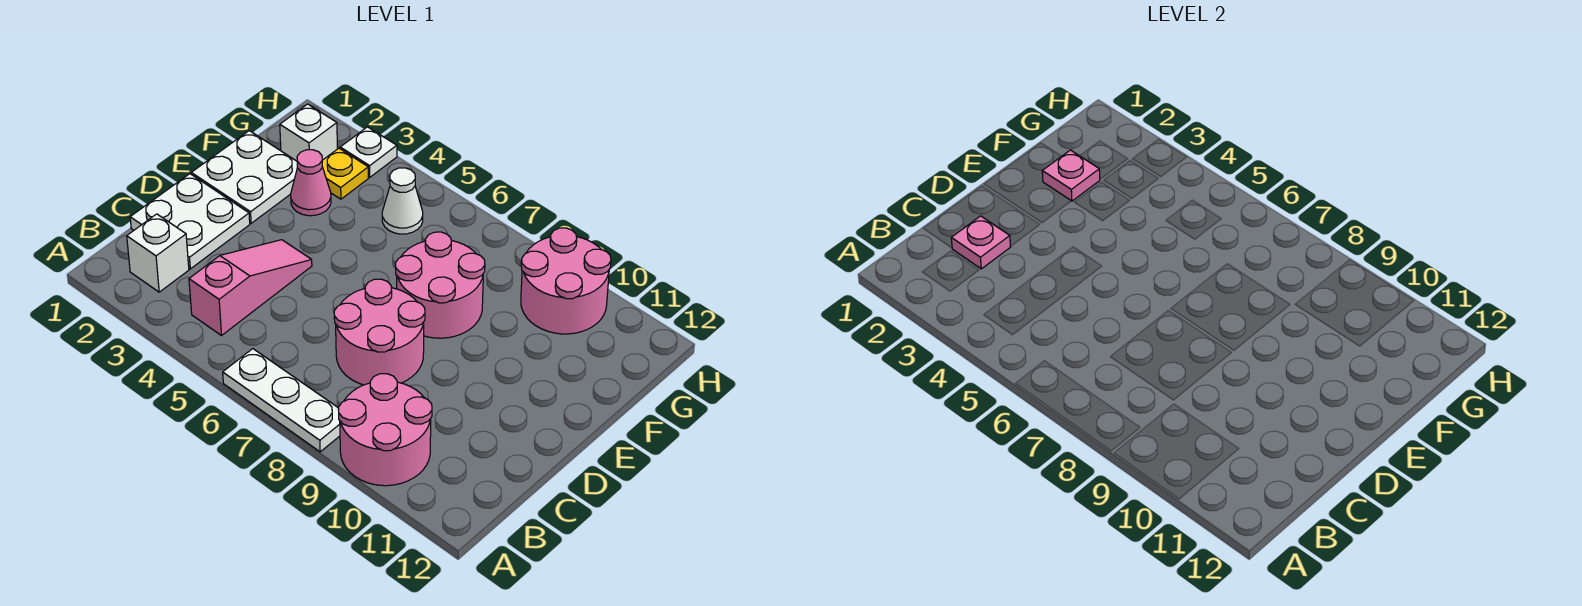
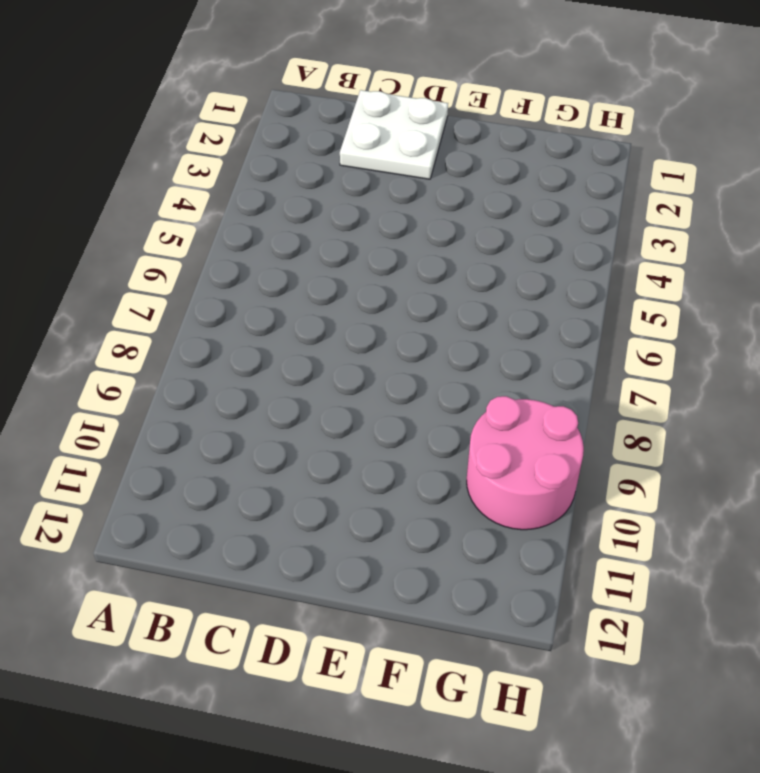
none -> white plate A6:A8 level 1
none -> pink round brick A9:B10 level 1
none -> white brick B2 level 1

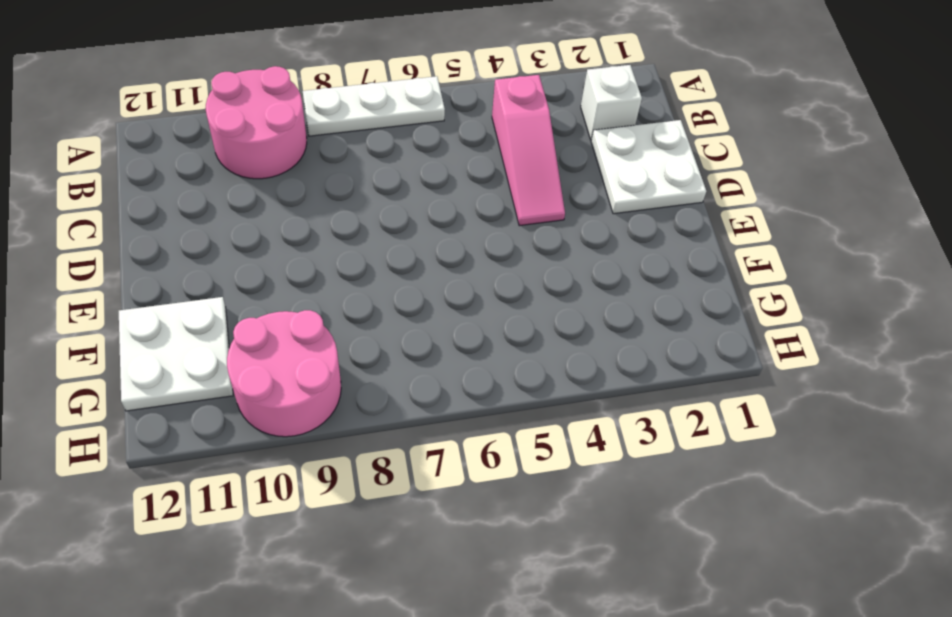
white plate F11:G12 level 1 -> white plate E1:F2 level 1
none -> pink round brick C7:D8 level 1
none -> pink round brick E7:F8 level 1
none -> pink cone F3 level 1

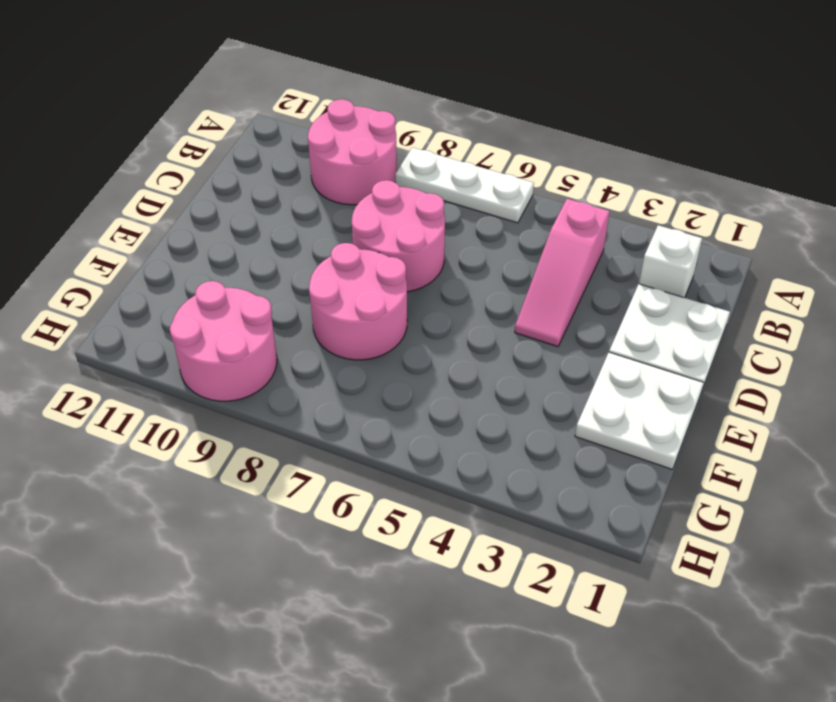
none -> pink cone F3 level 1
none -> white brick G2 level 1
none -> yellow plate G3 level 1

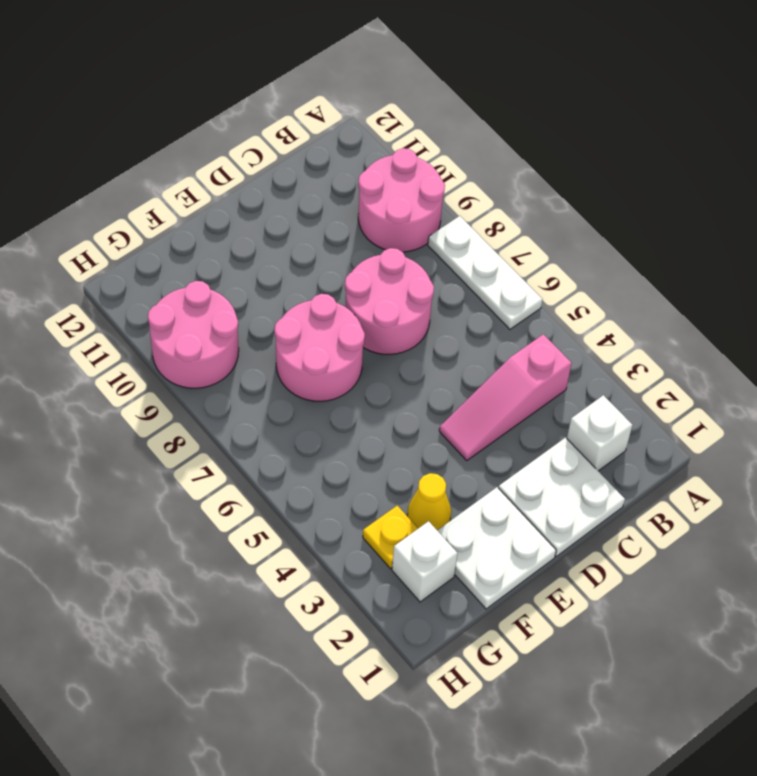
yellow cone F3 level 1 -> pink cone F3 level 1
none -> white cone G5 level 1
none -> white plate H3 level 1
none -> pink plate C2 level 2

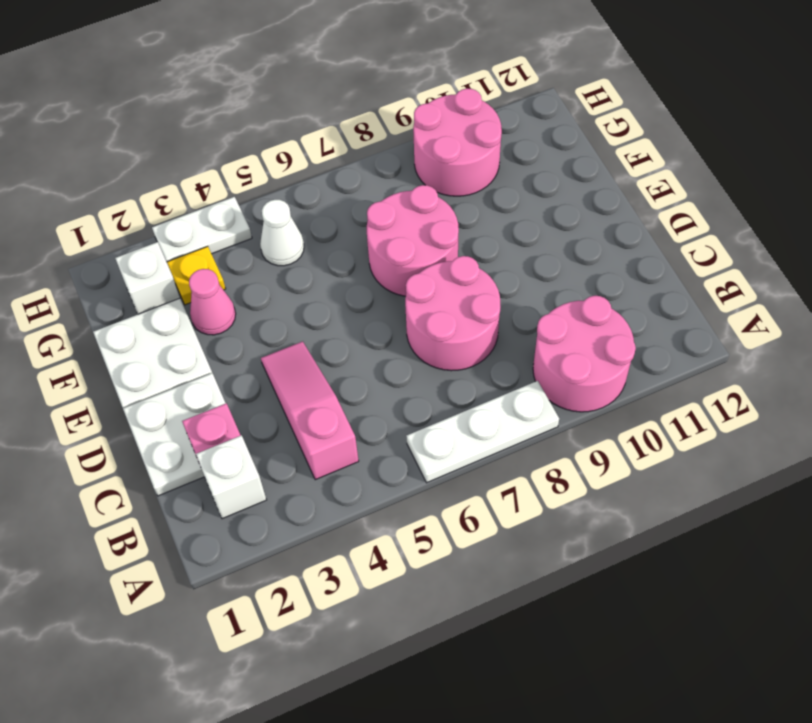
white plate H3:H4 level 1 -> white plate H3 level 1
none -> pink plate F2 level 2

